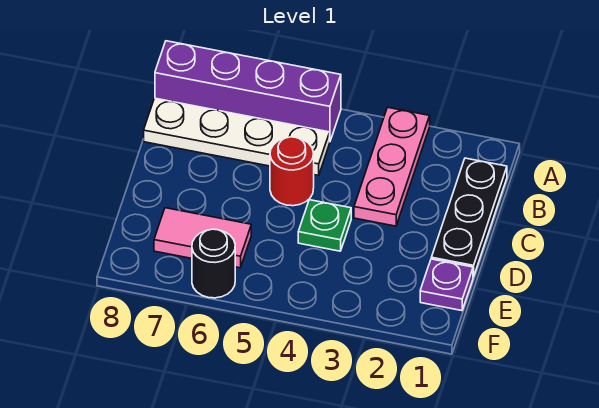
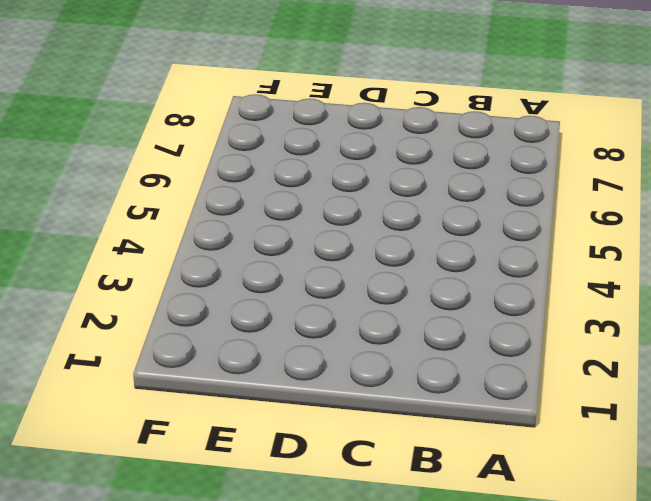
none -> pink plate A3:C3 level 1
none -> purple brick A5:A8 level 1

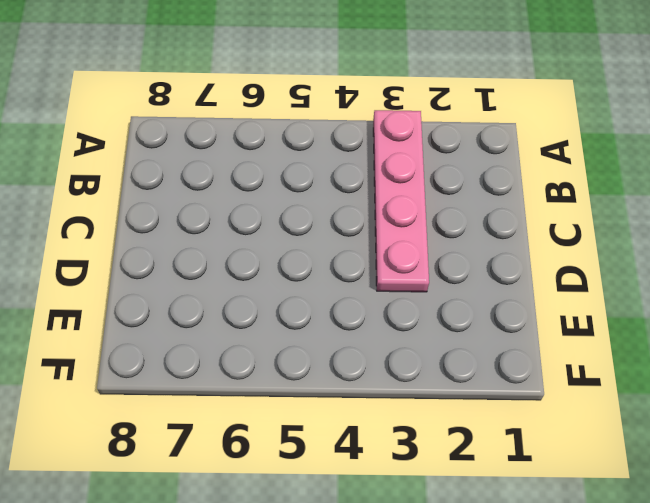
pink plate A3:D3 level 1 -> pink plate A3:C3 level 1
none -> purple brick A5:A8 level 1
none -> black plate B1:D1 level 1

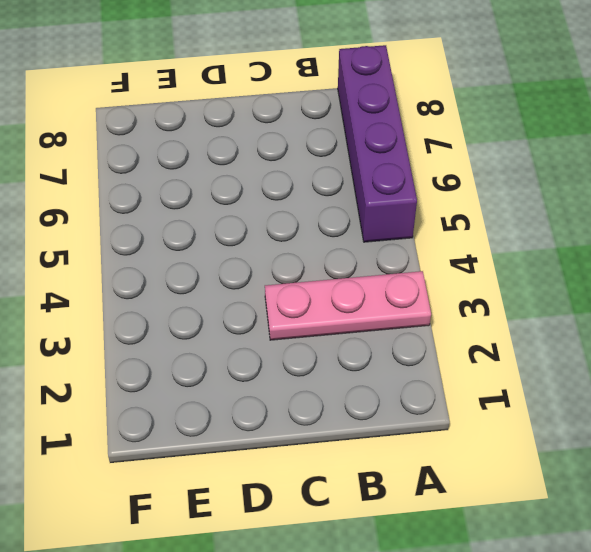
none -> black plate B1:D1 level 1
none -> white plate B5:B8 level 1

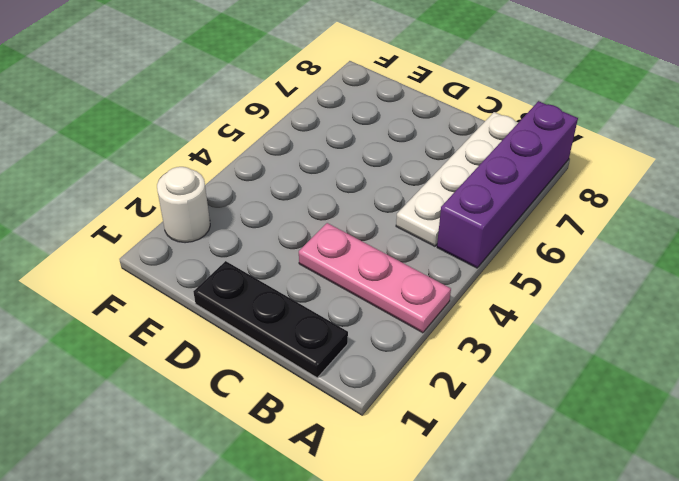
white round brick F2 level 1 -> none
none -> red round brick C5 level 1
none -> green plate D4 level 1

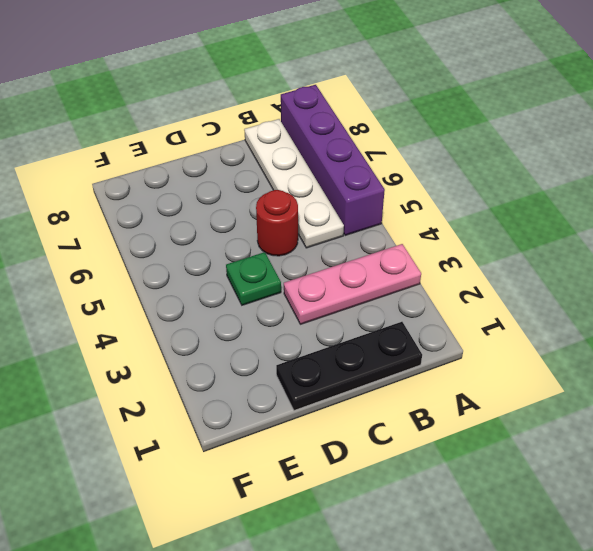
none -> purple plate E1 level 1
none -> pink tile E6:E7 level 1

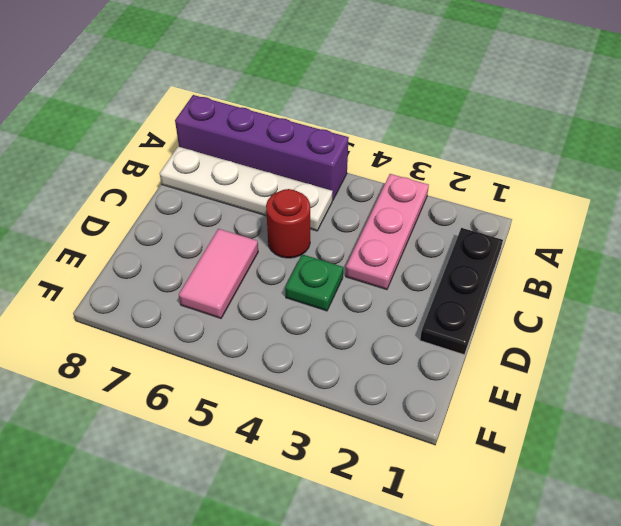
pink tile D6:E6 level 1 -> pink tile E6:E7 level 1
none -> purple plate E1 level 1
none -> black round brick F6 level 1

